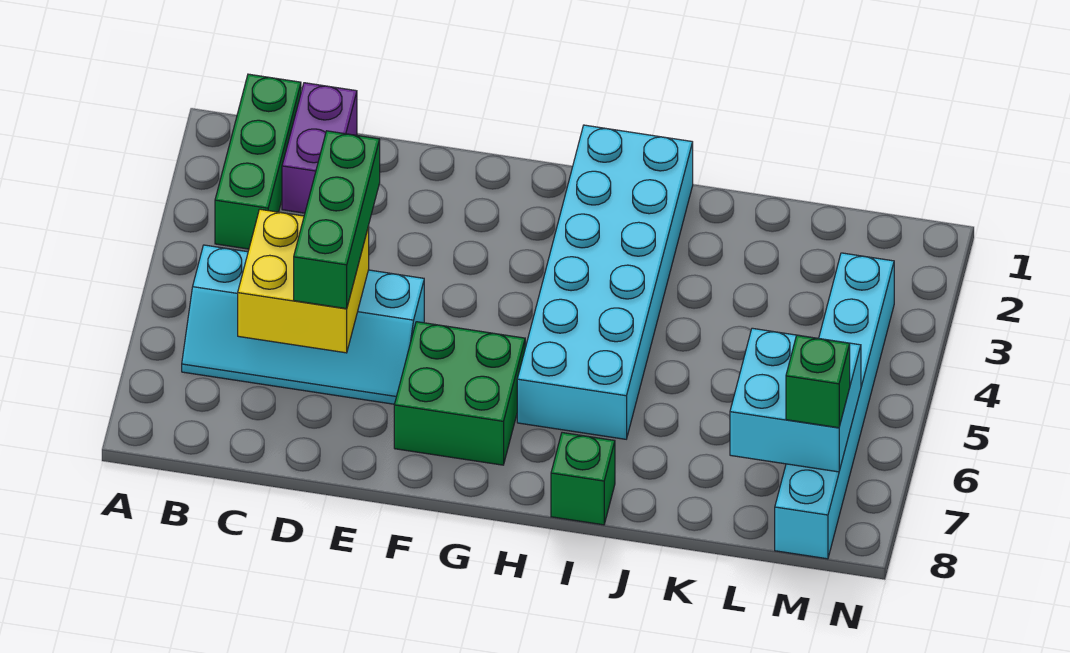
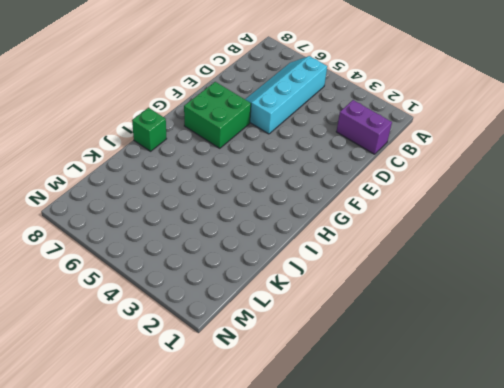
none -> green brick B1:B3 level 1
none -> cyan brick H1:I6 level 1

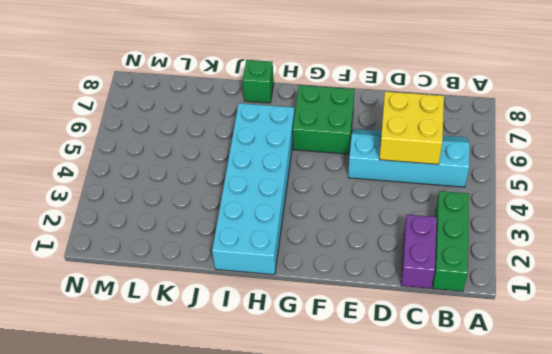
none -> cyan brick M3:M8 level 1
none -> cyan brick L6:M7 level 2

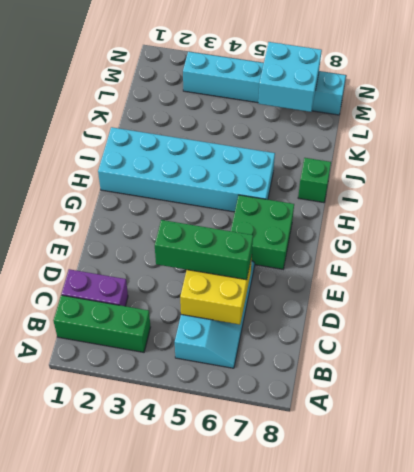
none -> green brick M7 level 3

